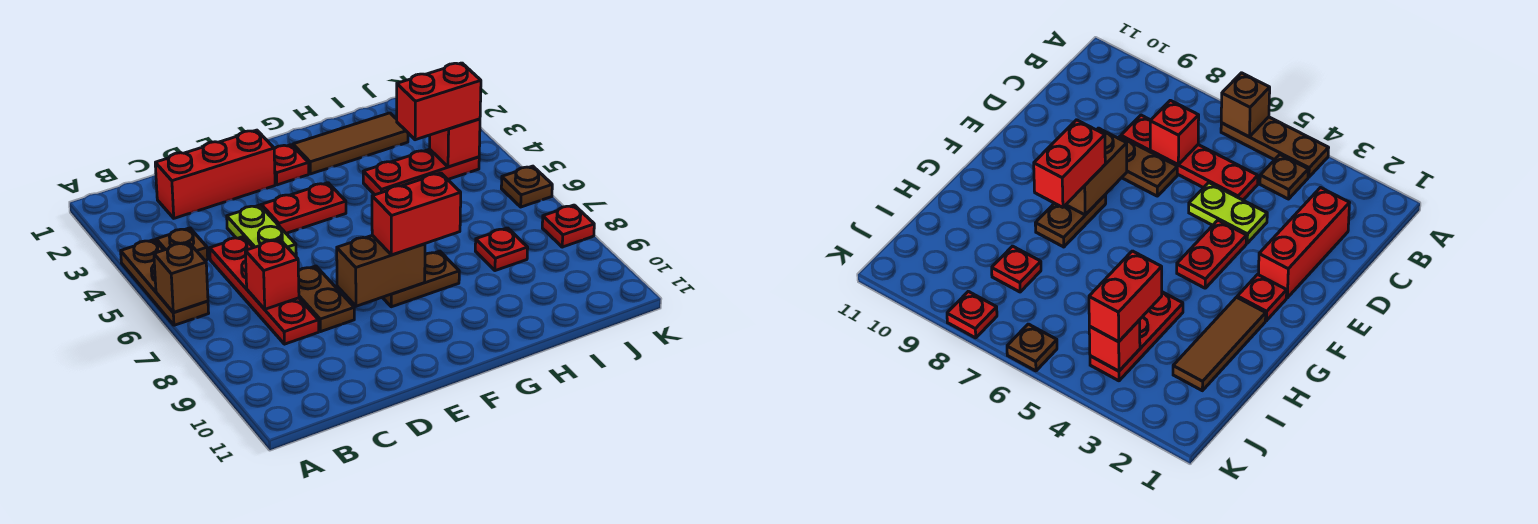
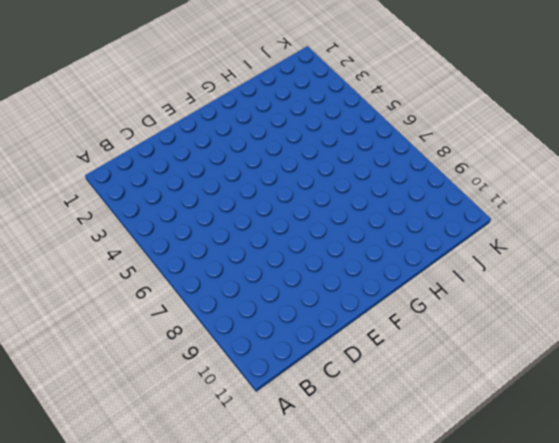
none -> brown plate A4:A6 level 1
none -> brown plate B4 level 1
none -> red brick C2:E2 level 1

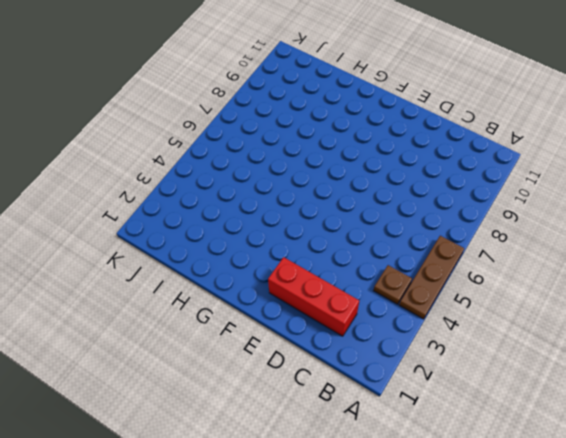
none -> red plate C5:C8 level 1
none -> lime plate D4:D5 level 1
none -> brown plate D7:D8 level 1

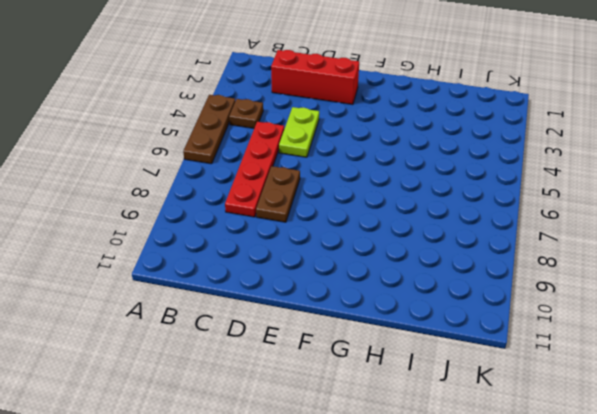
none -> red plate E4:F4 level 1
none -> red plate F2 level 1
none -> brown plate F8:G8 level 1

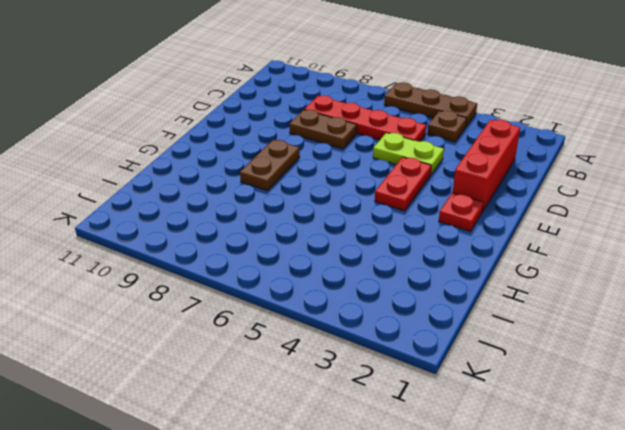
none -> brown tile G2:I2 level 1
none -> red plate H4:J4 level 1
none -> red plate I8 level 1

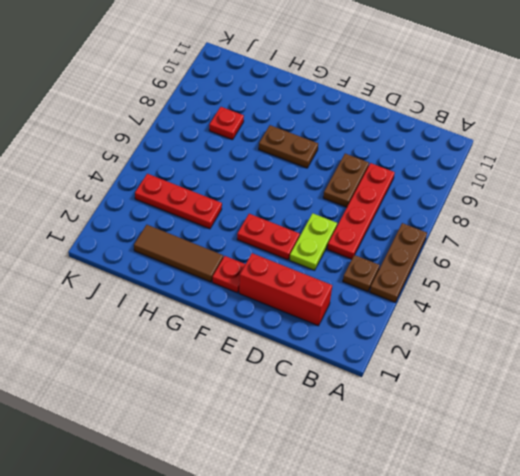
none -> brown plate K6 level 1
none -> red plate K8 level 1
none -> brown brick A6 level 2

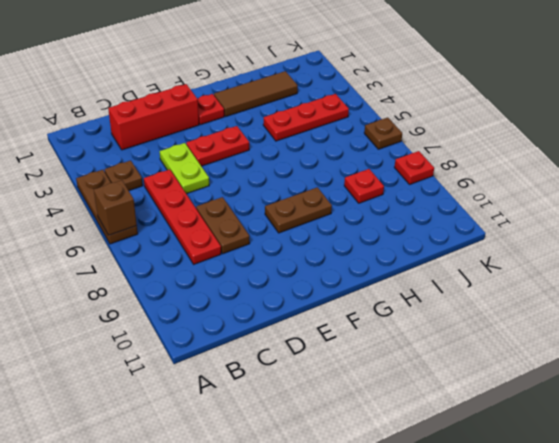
none -> red brick C7 level 2
none -> brown brick E8:F8 level 2
none -> red brick J4 level 2

